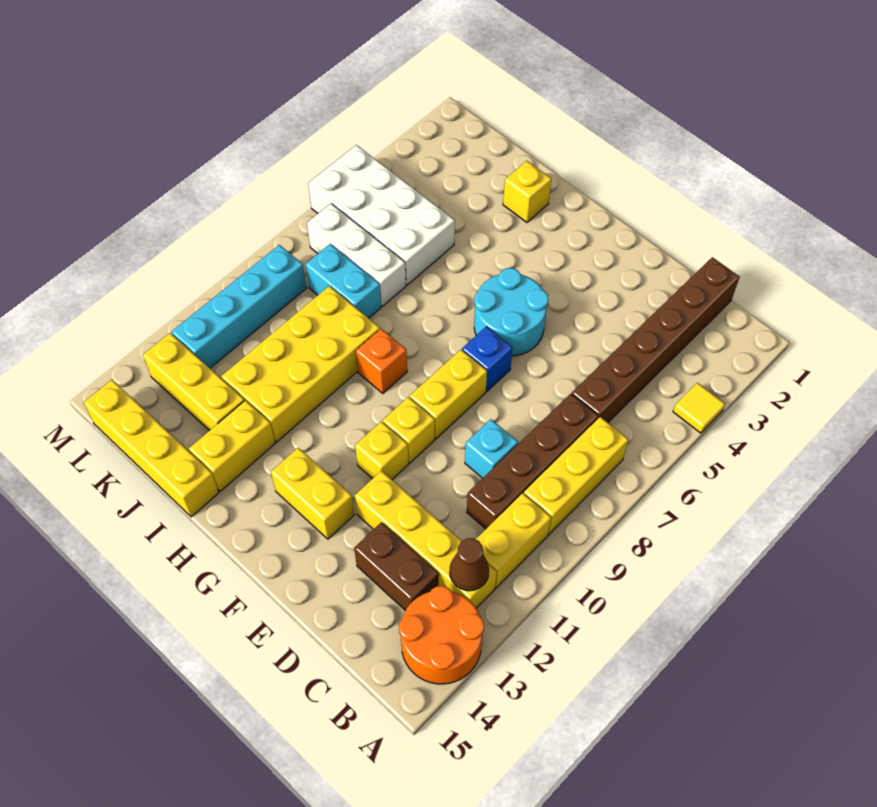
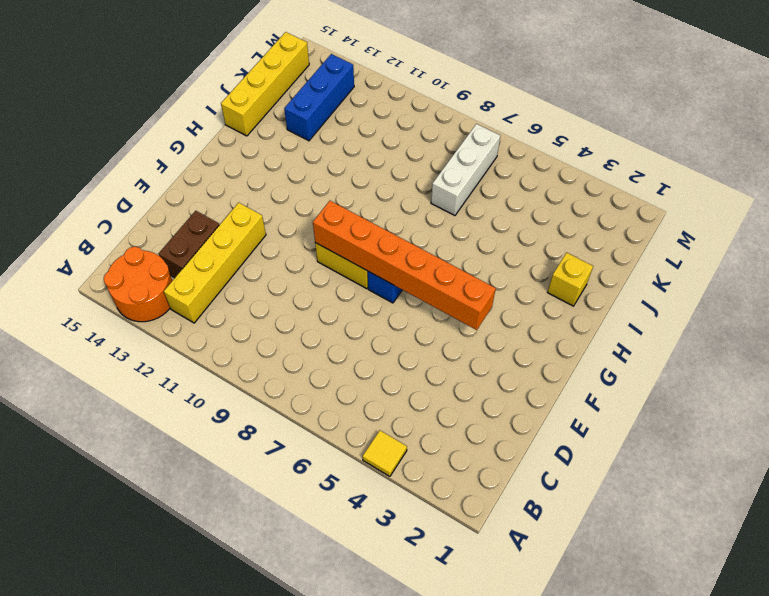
orange brick F4:F9 level 2 -> none
blue brick J13:L13 level 1 -> yellow brick J13:L13 level 1
none -> yellow brick B7:B9 level 1
none -> yellow brick B10:B11 level 1
none -> brown brick C1:C6 level 1

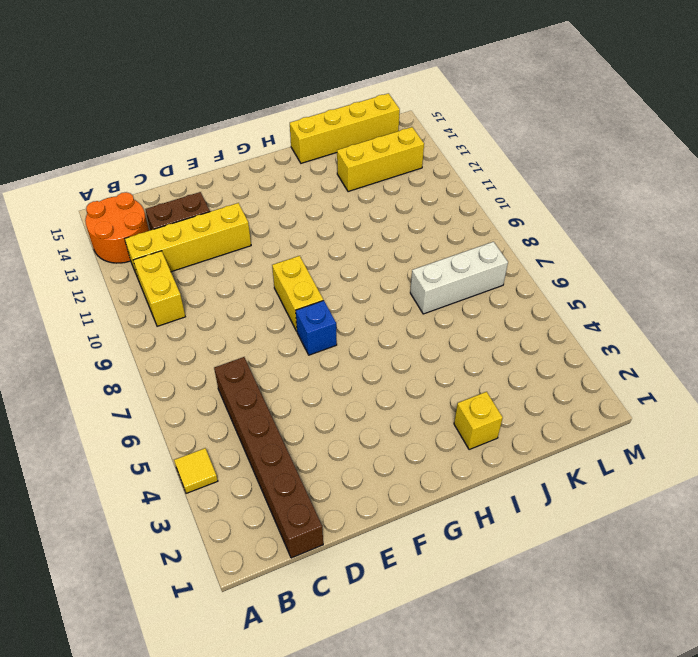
none -> yellow brick B7:B9 level 1
none -> brown brick C7:C10 level 1
none -> cyan brick D9 level 1

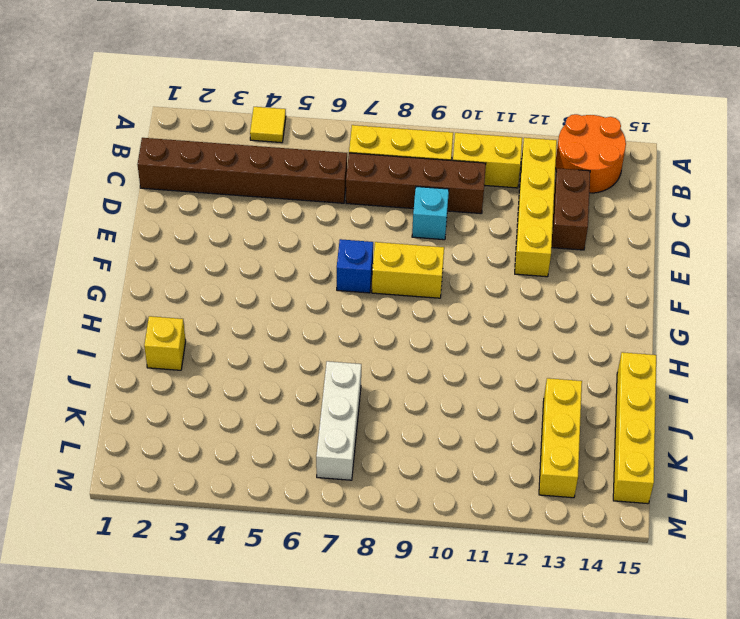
none -> cyan round brick F5:G6 level 1
none -> yellow brick F10 level 1
none -> yellow brick F11 level 1

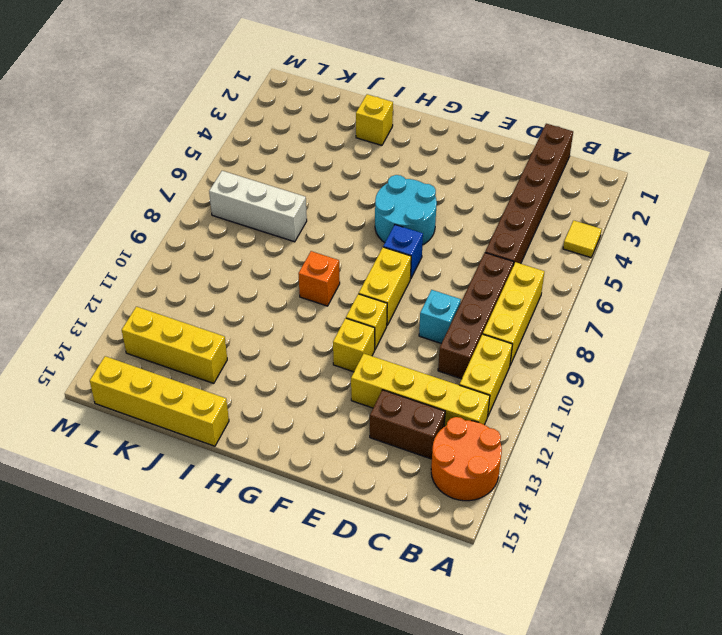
none -> yellow brick F13:G13 level 1
none -> yellow brick I9:J12 level 1
none -> yellow brick I13:I14 level 1

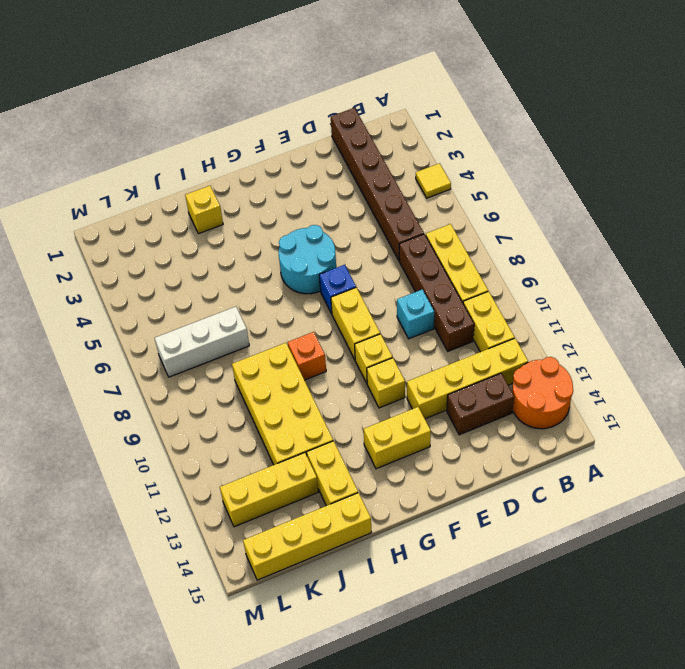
none -> white brick J5:M6 level 1
none -> cyan brick J8:K8 level 1
none -> cyan brick L9:L12 level 1

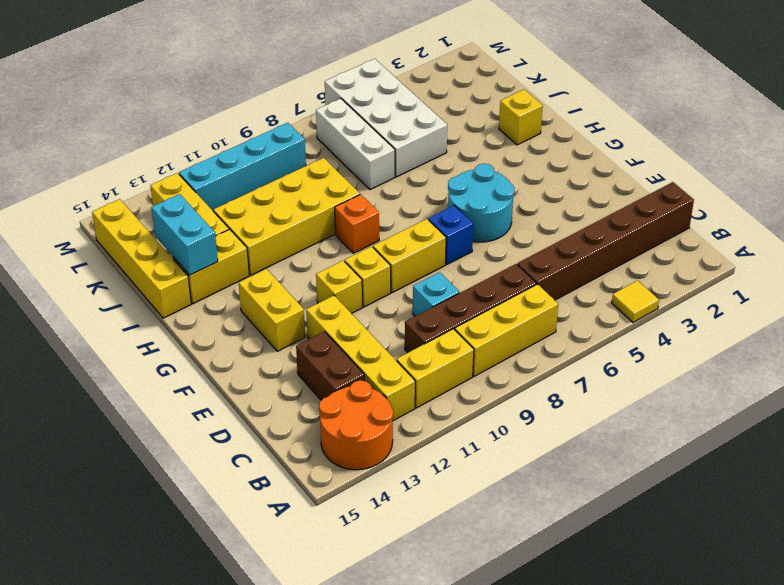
cyan brick I14:J14 level 2 -> cyan brick J8:K8 level 1
none -> brown cone B12 level 2

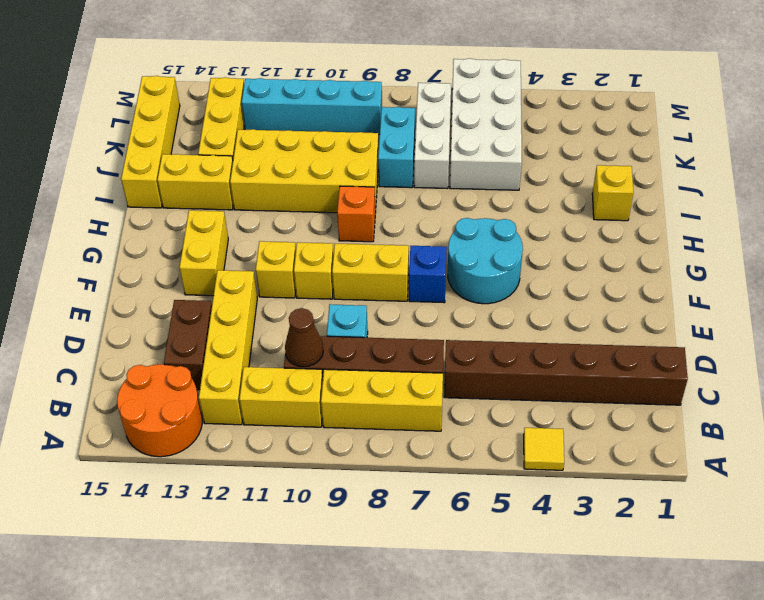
brown cone C10 level 2 -> brown cone B12 level 2

